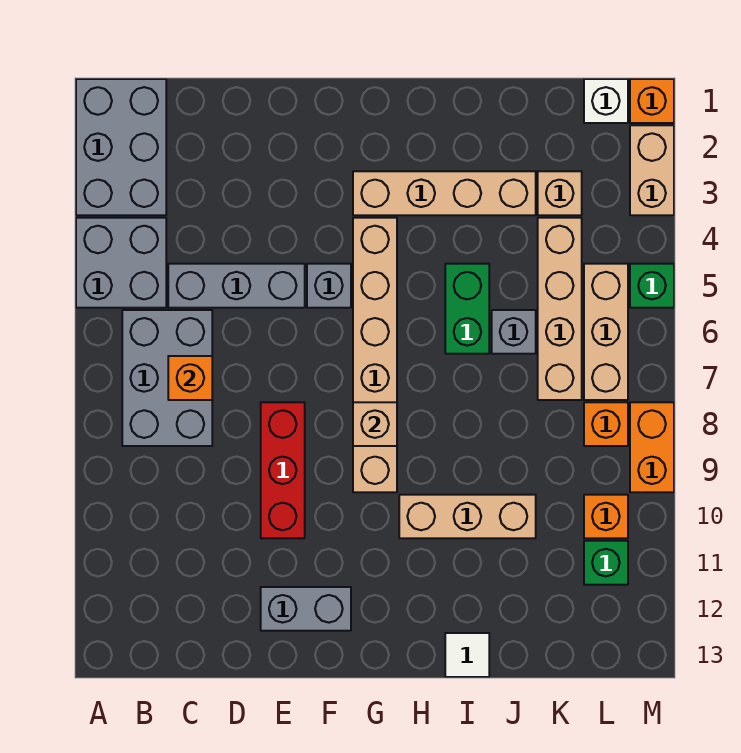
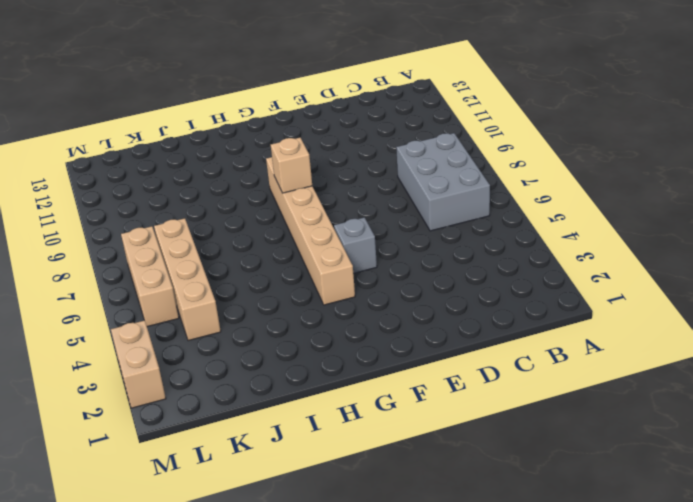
none -> grey brick A1:B3 level 1
none -> grey brick A4:B5 level 1
none -> grey brick C5:E5 level 1

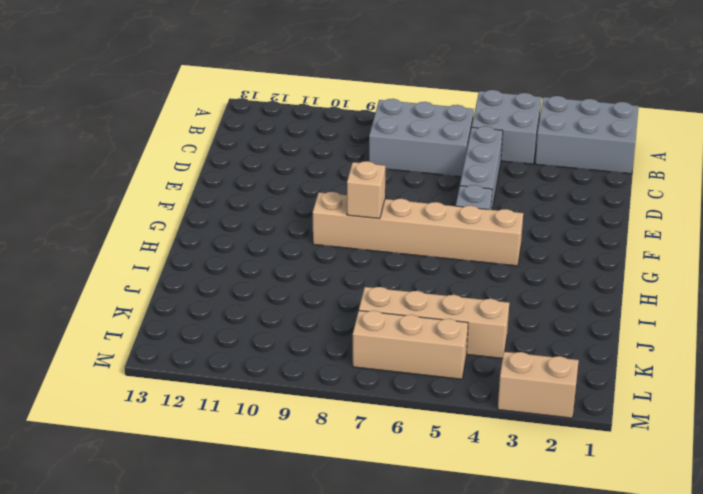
none -> red brick E8:E10 level 1
none -> grey brick E12:F12 level 1
none -> tan brick G3:J3 level 1

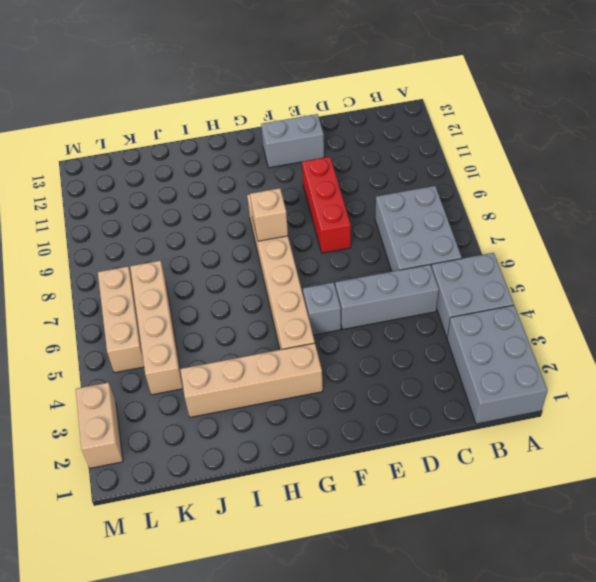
none -> tan brick H10:J10 level 1
none -> green brick I5:I6 level 1
none -> white tile I13 level 1

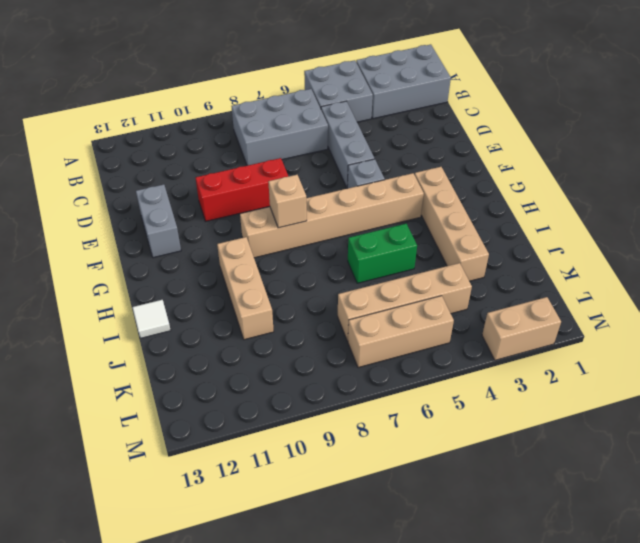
none -> grey brick J6 level 1
none -> tan brick K3 level 1
none -> white brick L1 level 1

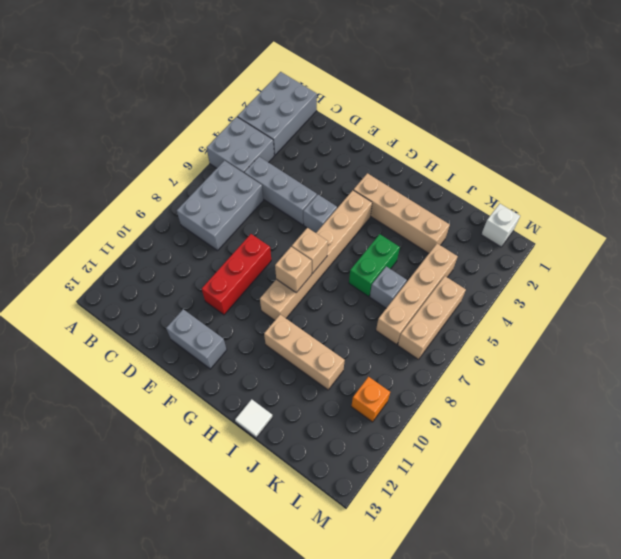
tan brick G7 level 2 -> tan brick K3 level 1
none -> orange brick L8 level 1
none -> green brick L11 level 1
none -> orange brick M1 level 1

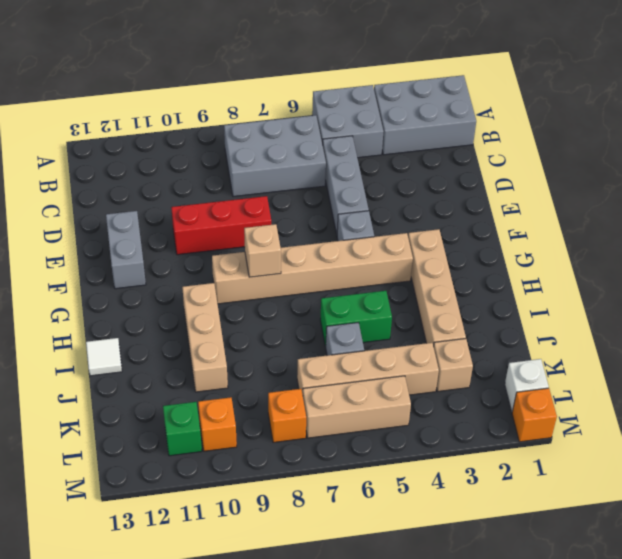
none -> tan brick M2:M3 level 1
none -> green brick M5 level 1
none -> orange brick M8:M9 level 1

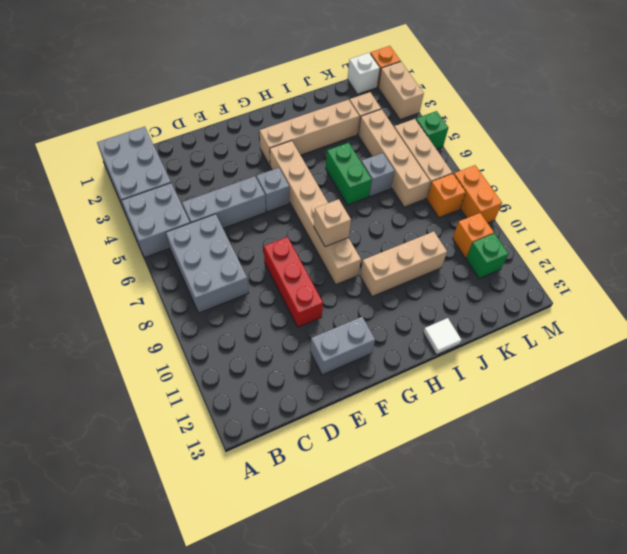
none -> orange brick C7 level 2

